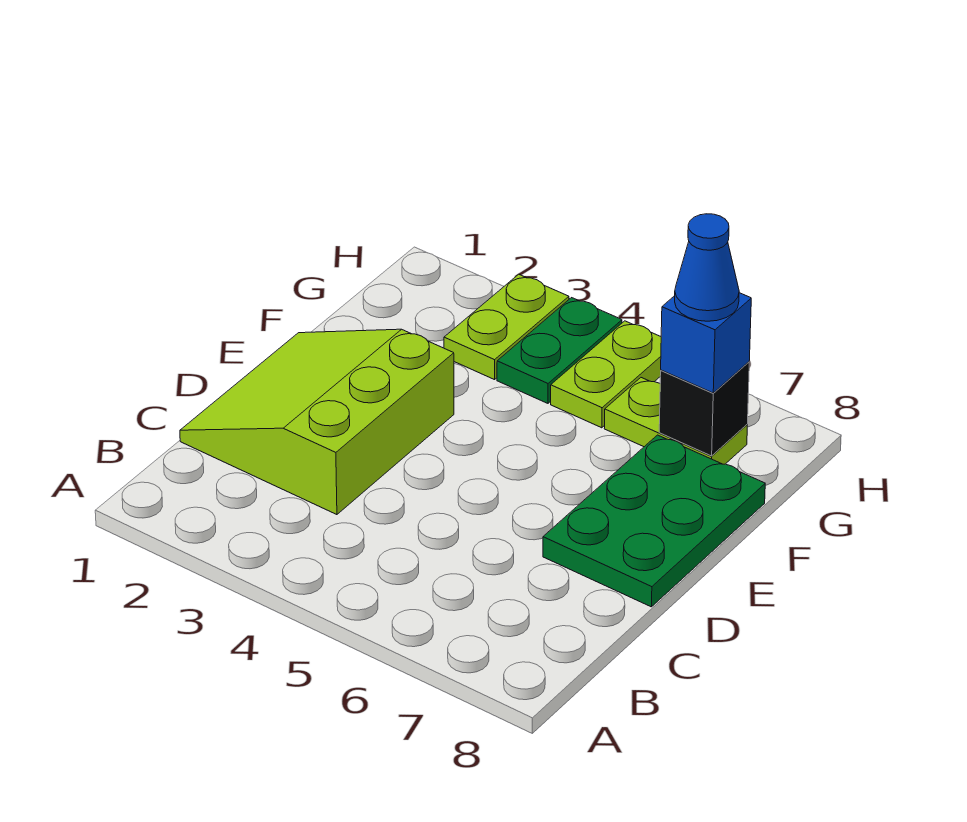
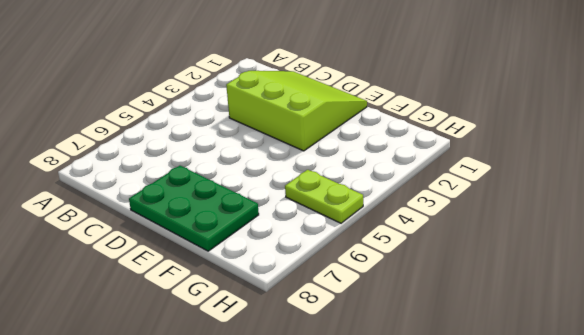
none -> lime plate G3:H3 level 1
none -> green plate G4:H4 level 1

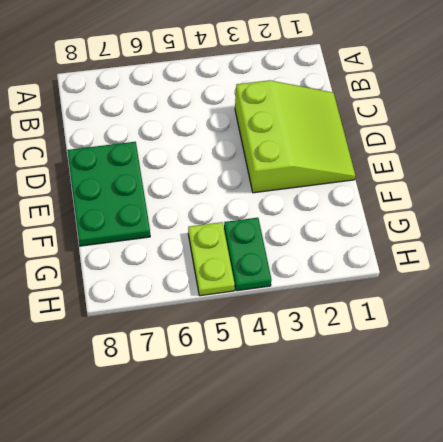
none -> lime plate G3:H3 level 1
none -> lime plate G6:G7 level 1

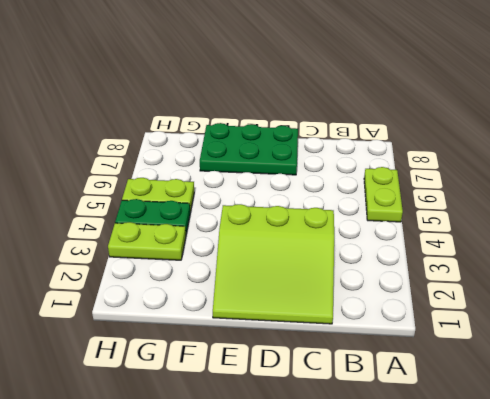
lime plate A5:A6 level 1 -> lime plate G6:G7 level 1
none -> black brick G7 level 2
none -> blue brick G7 level 3

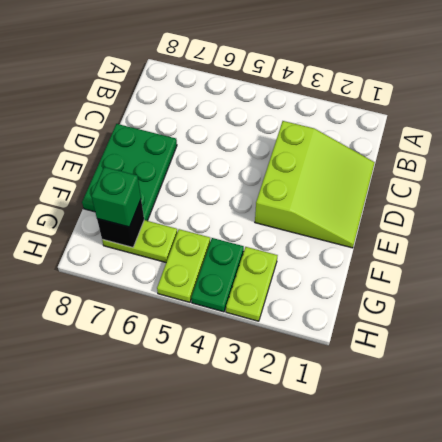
green brick G7 level 3 -> blue brick G7 level 3
none -> blue cone G7 level 4

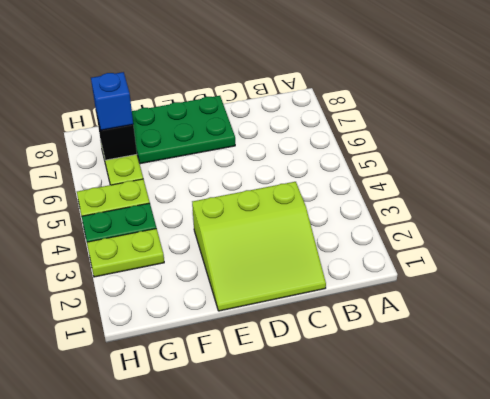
none -> blue cone G7 level 4

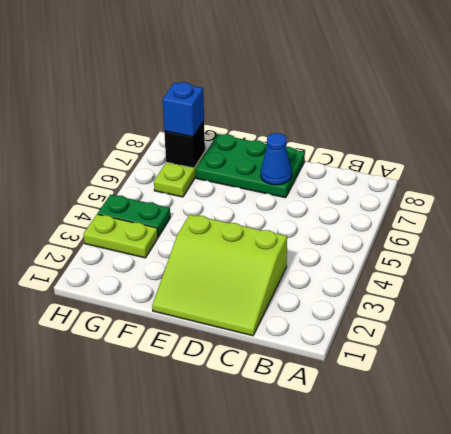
blue cone D7 level 2 -> blue cone G7 level 4
none -> lime plate G5:H5 level 1

